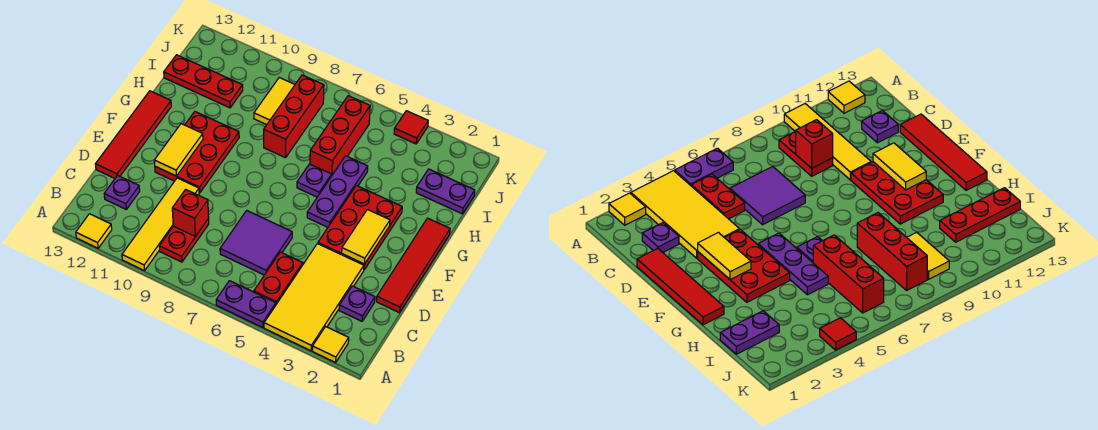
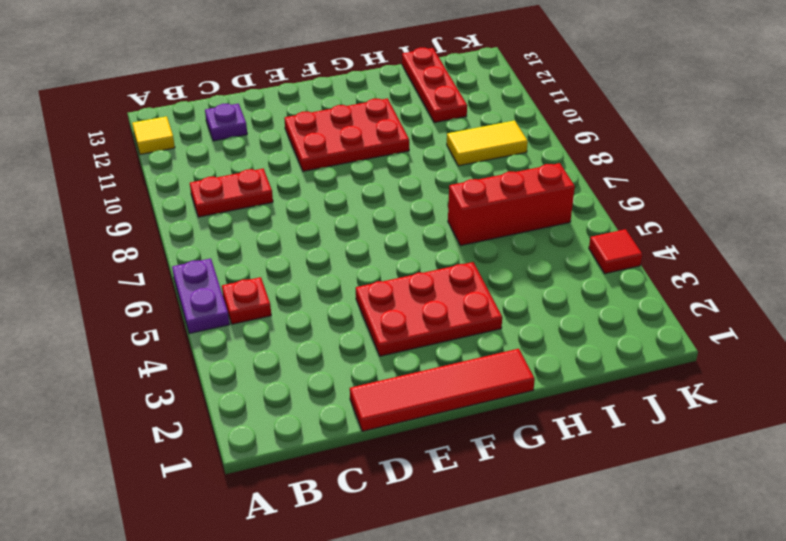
red plate B5 level 1 -> red plate B5:C5 level 1
none -> yellow tile A2 level 1
none -> yellow tile A3:D4 level 1
none -> yellow tile A10:D10 level 1

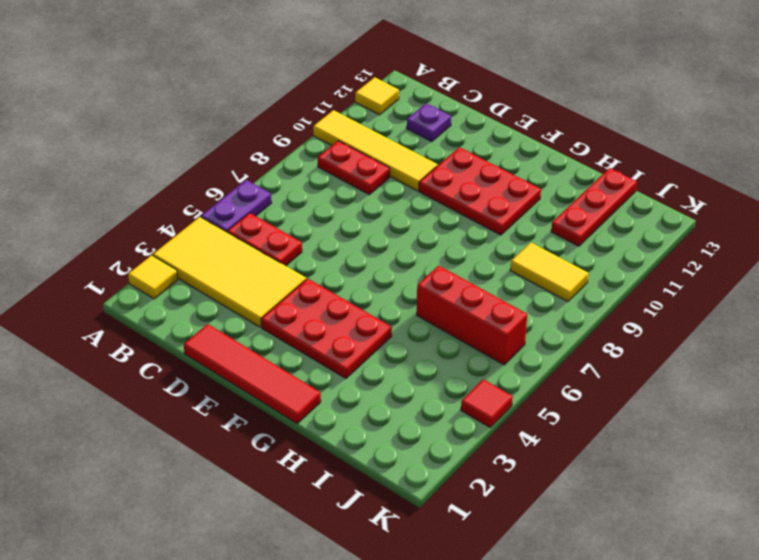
none -> purple plate C2 level 1
none -> purple tile C6:D7 level 1
none -> red tile D13:G13 level 1

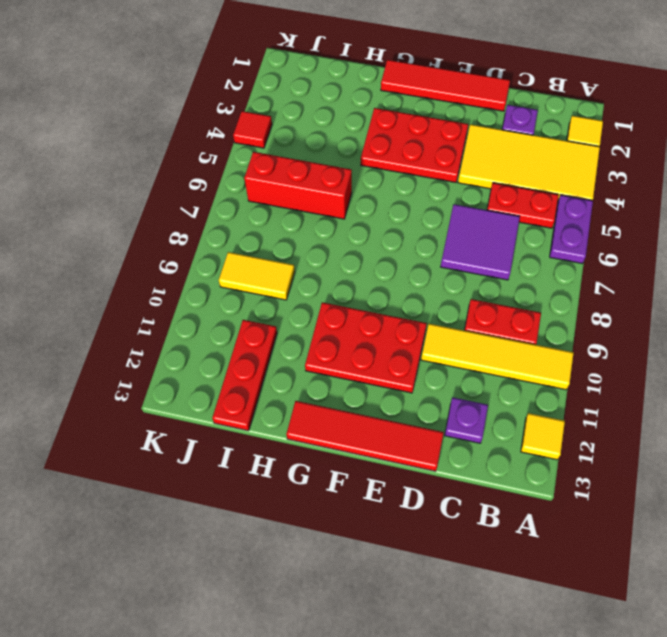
none -> purple plate F5:H5 level 1
none -> purple plate G6 level 1
none -> red brick H8:J8 level 1

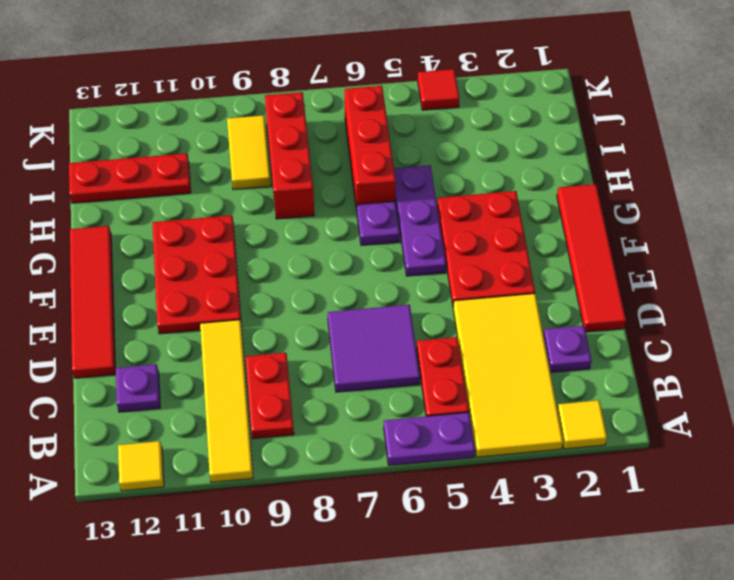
none -> purple plate I1:I2 level 1
none -> red brick C9 level 2
none -> yellow tile E3:F3 level 2

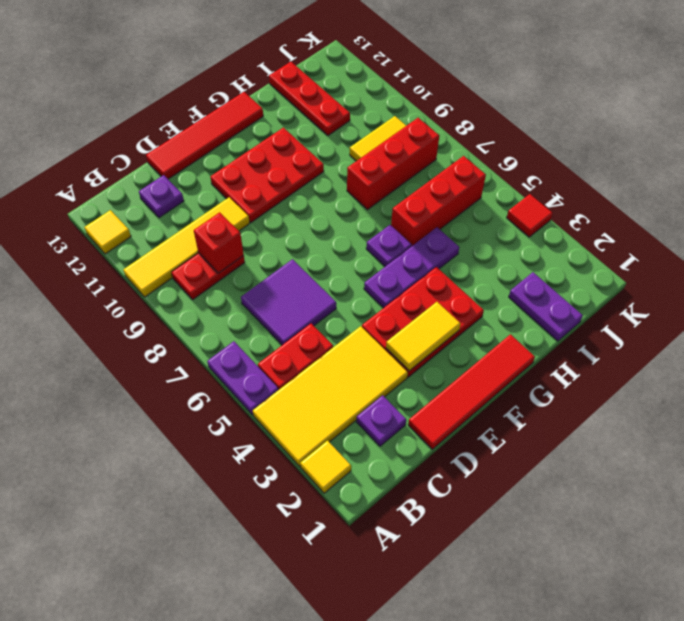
none -> yellow tile E11:F11 level 2

